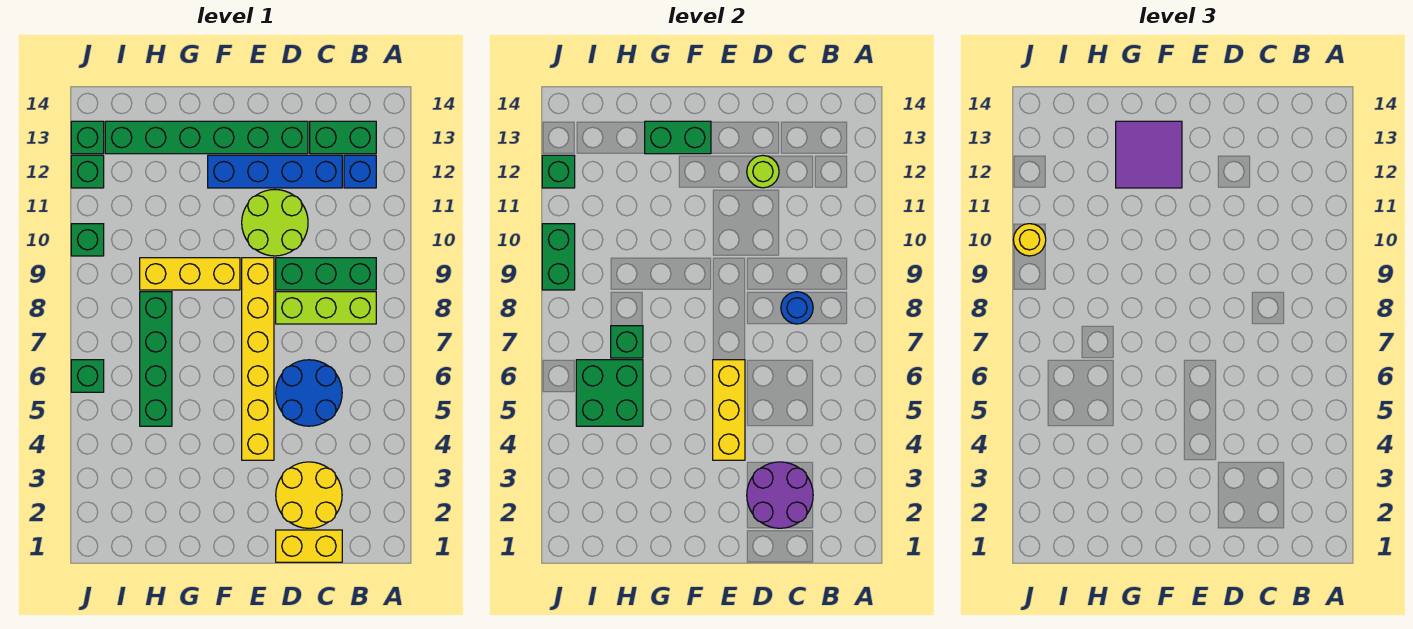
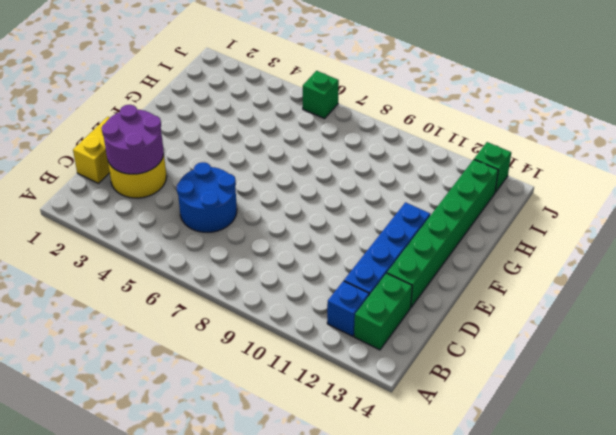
none -> lime brick B8:D8 level 1
none -> green brick B9:D9 level 1
none -> lime round brick D10:E11 level 1

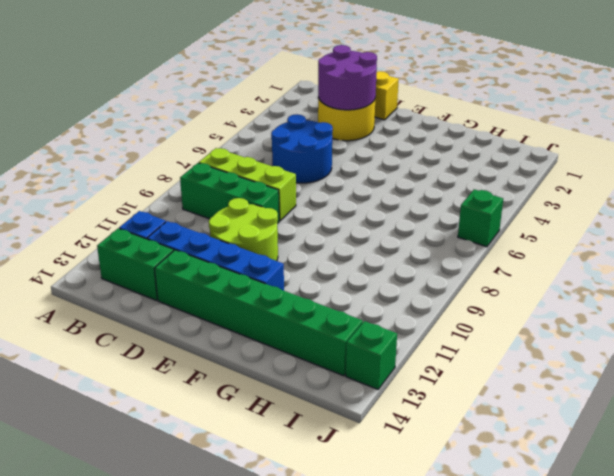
none -> yellow brick E4:E9 level 1
none -> yellow brick F9:H9 level 1
none -> green brick H5:H8 level 1

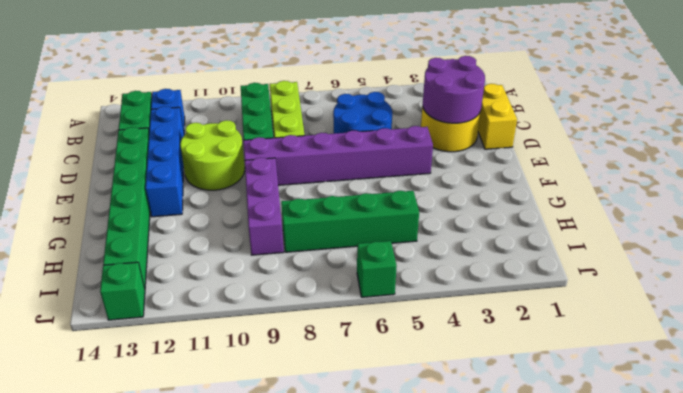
purple brick E4:E9 level 1 -> yellow brick E4:E9 level 1
purple brick F9:H9 level 1 -> yellow brick F9:H9 level 1
none -> green brick J10 level 1
none -> green brick J12 level 1
none -> blue round brick C8 level 2

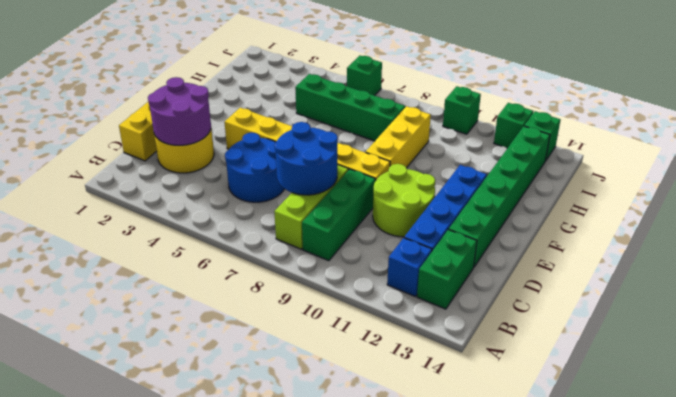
blue round brick C7:D8 level 2 -> blue round brick C8 level 2
none -> lime round brick D12 level 2
none -> yellow brick E4:E6 level 2
none -> green brick F13:G13 level 2

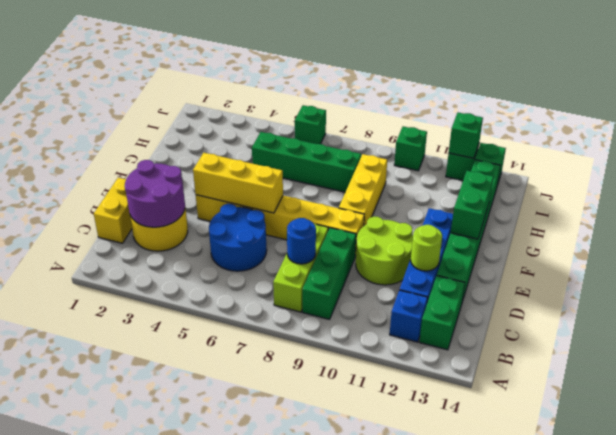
none -> green brick H5:I6 level 2
none -> green brick H7 level 2
none -> green brick J9:J10 level 2

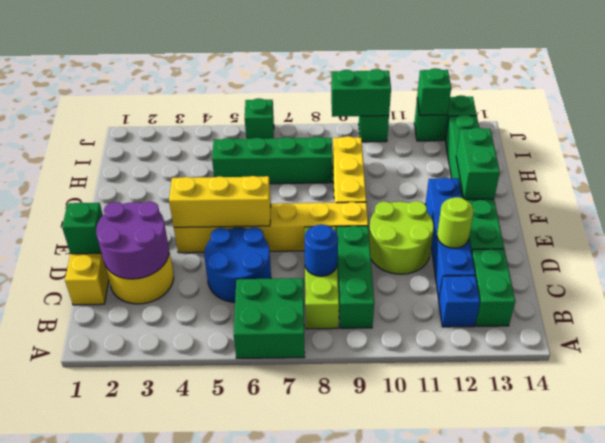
green brick A6:B7 level 1 -> green brick H5:I6 level 2
green brick D1 level 2 -> green brick H7 level 2
none -> purple tile F12:G13 level 3
none -> yellow round brick J10 level 3

